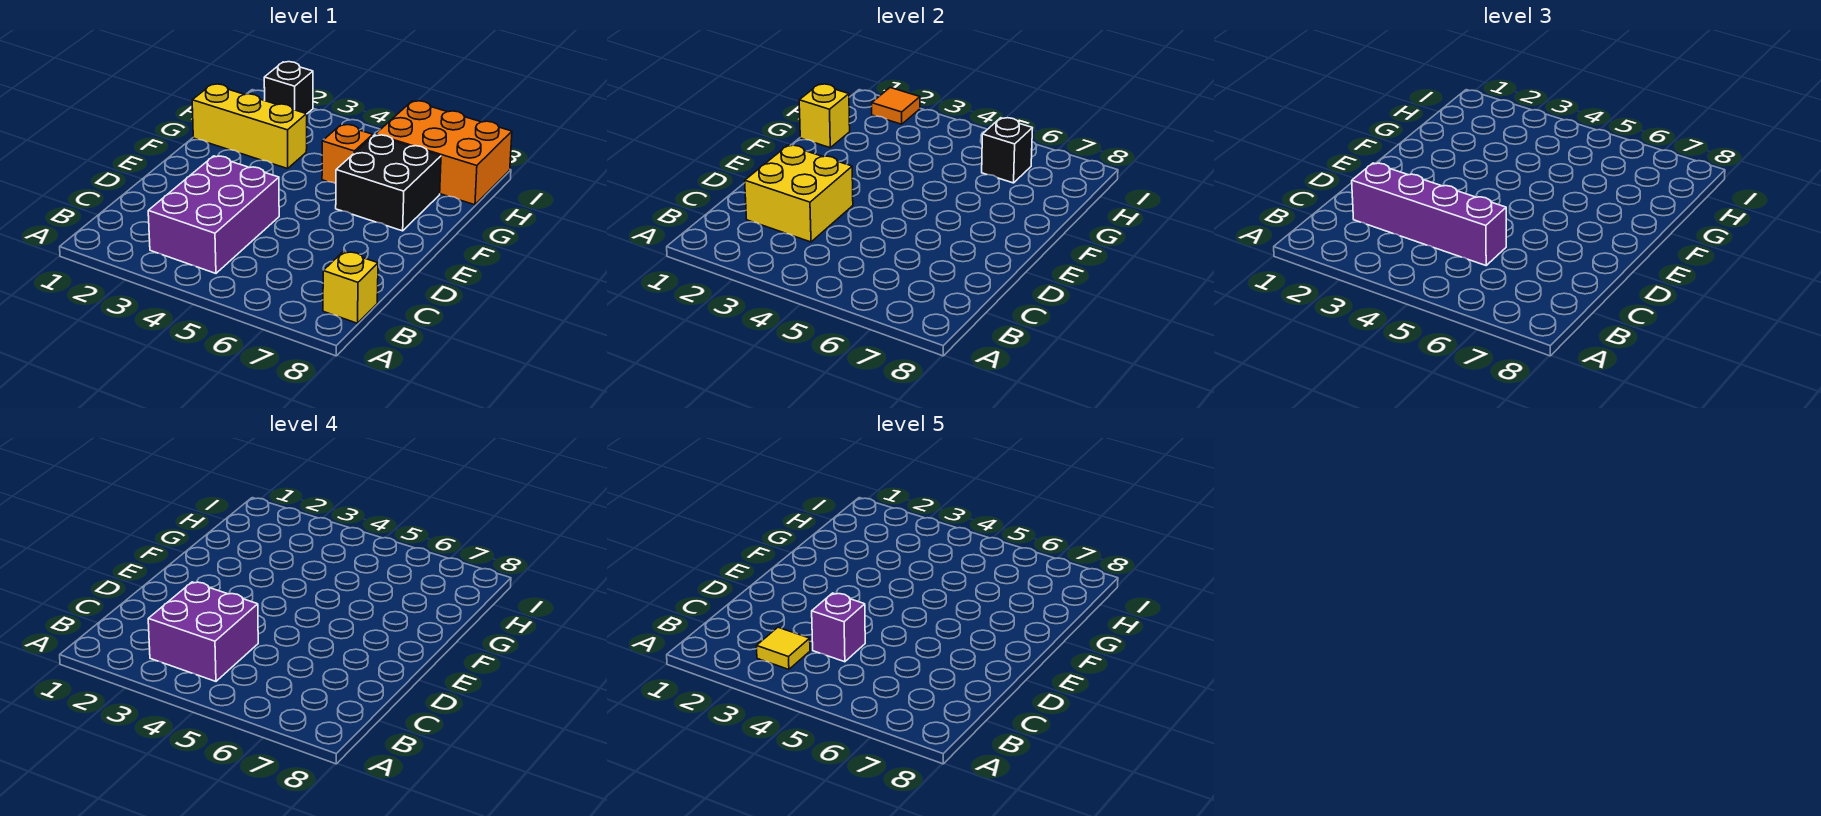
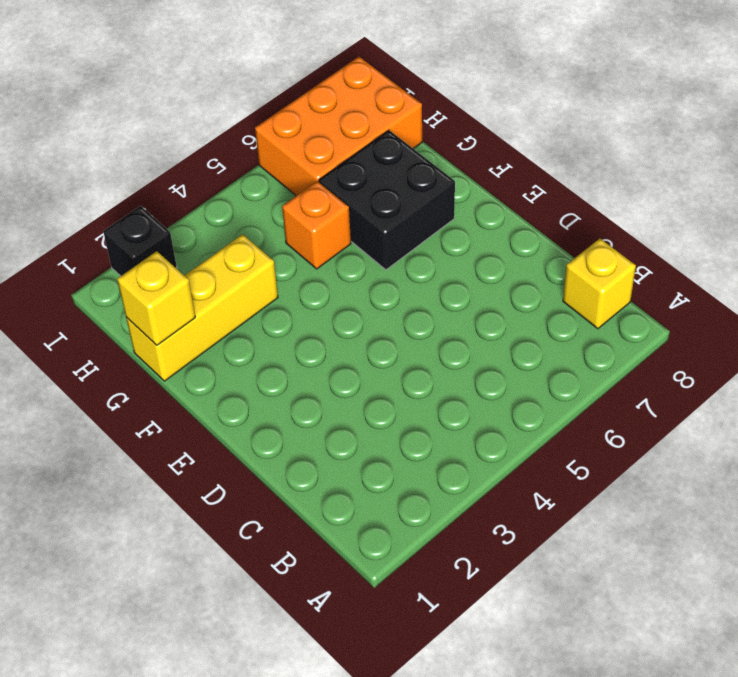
none -> purple brick B3:D4 level 1
none -> yellow brick C2:D3 level 2
none -> black brick H6 level 2

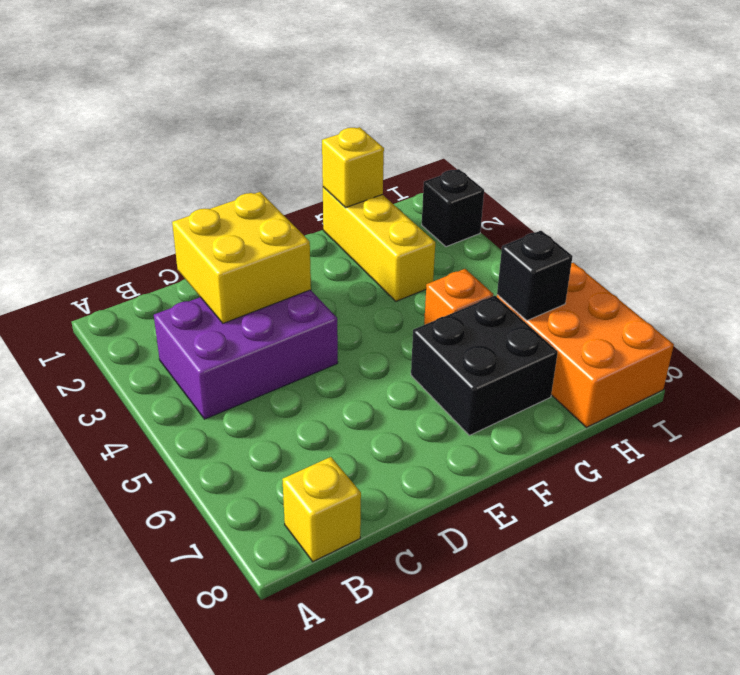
none -> orange tile I2 level 2
none -> purple brick C2:C5 level 3
none -> purple brick B3:C4 level 4

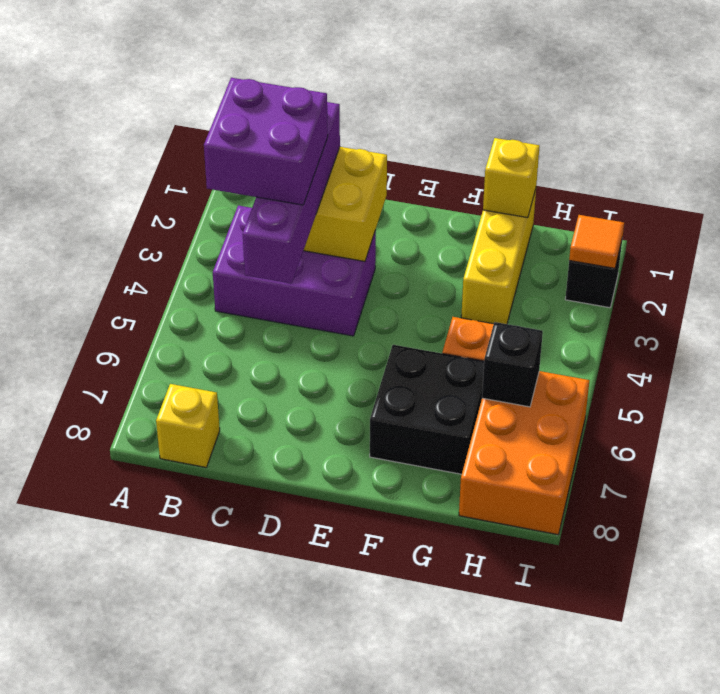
none -> yellow tile B3 level 5
none -> purple brick C4 level 5

